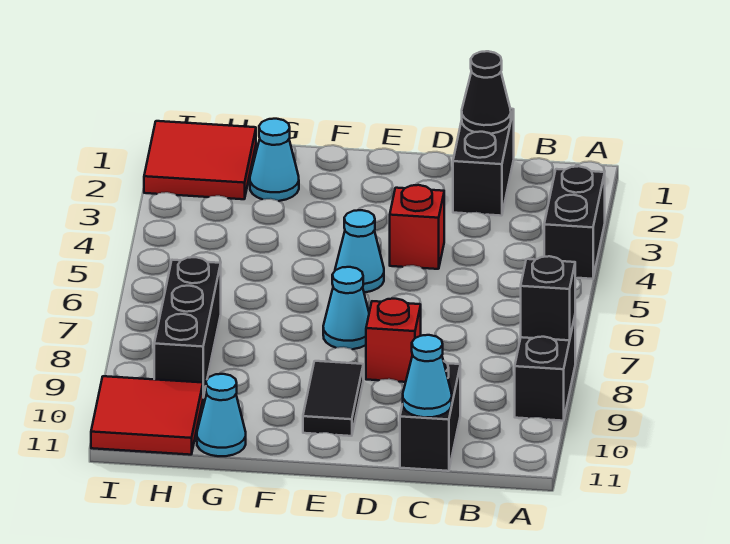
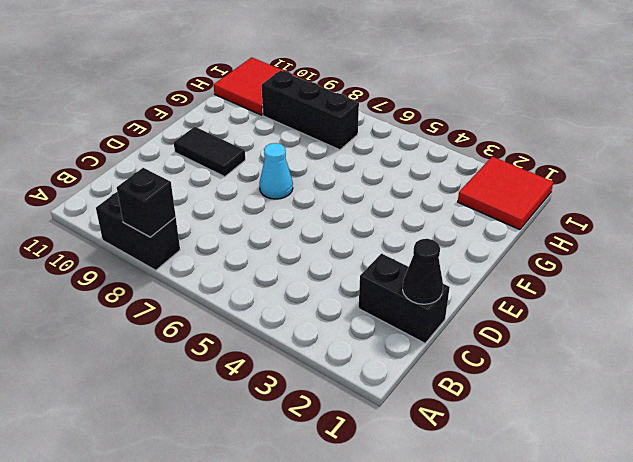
none -> black brick A3:A4 level 1
none -> black brick C10:C11 level 1
none -> red brick D4 level 1

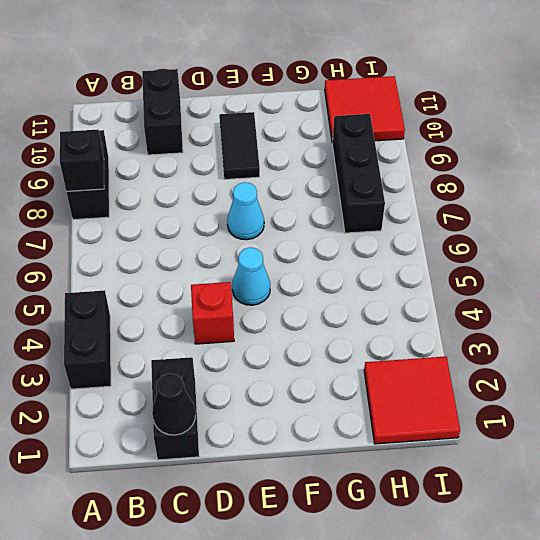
none -> red brick D8 level 1
none -> cyan cone G2 level 1
none -> cyan cone G11 level 1

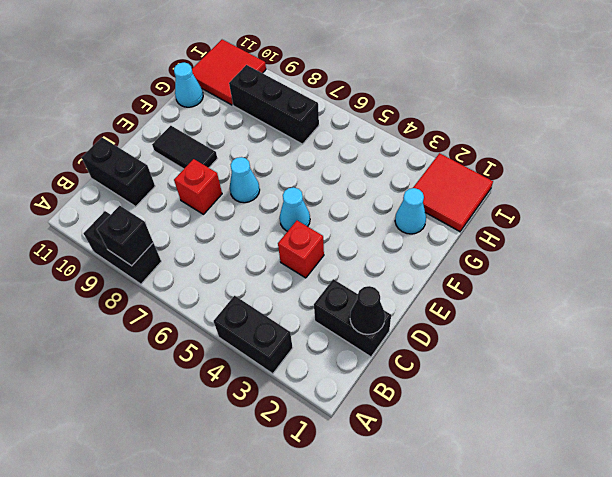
none -> cyan cone C11 level 2

